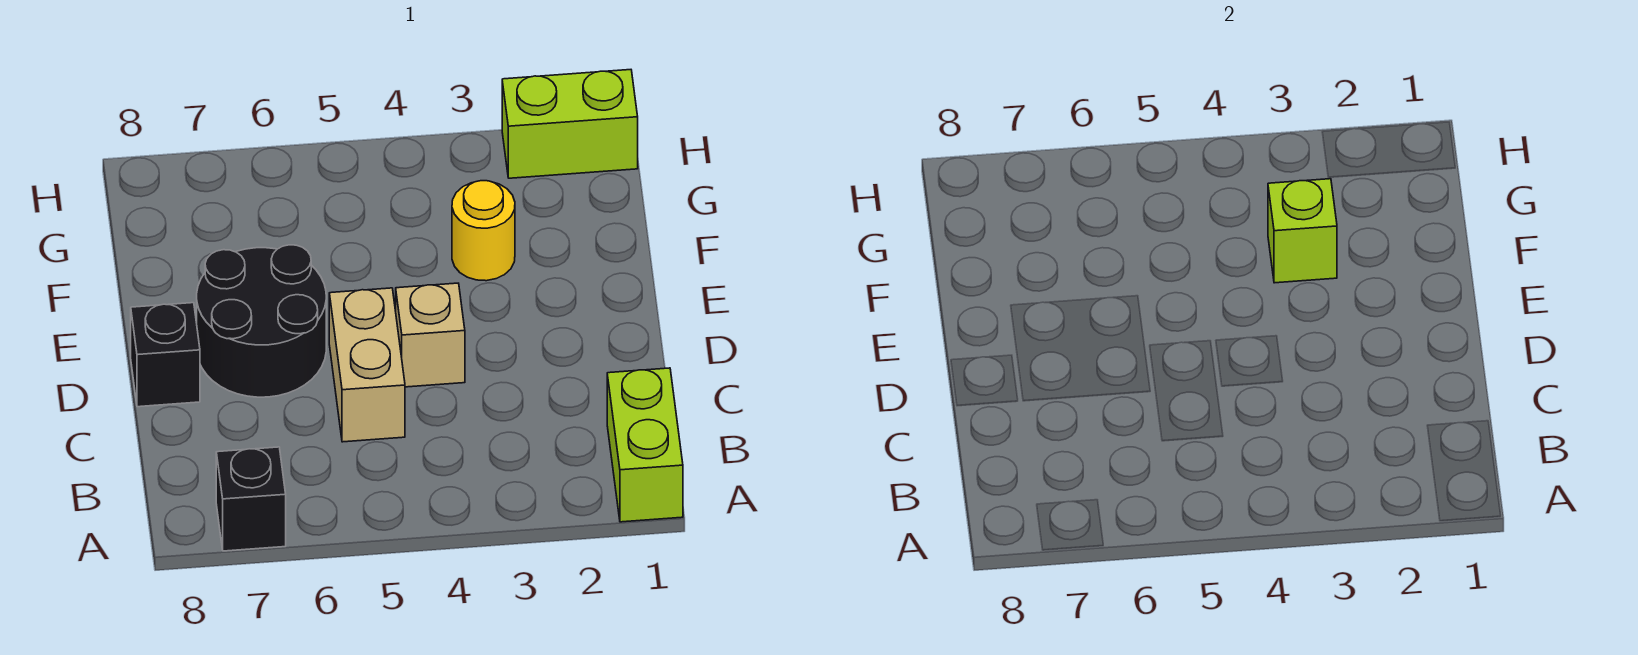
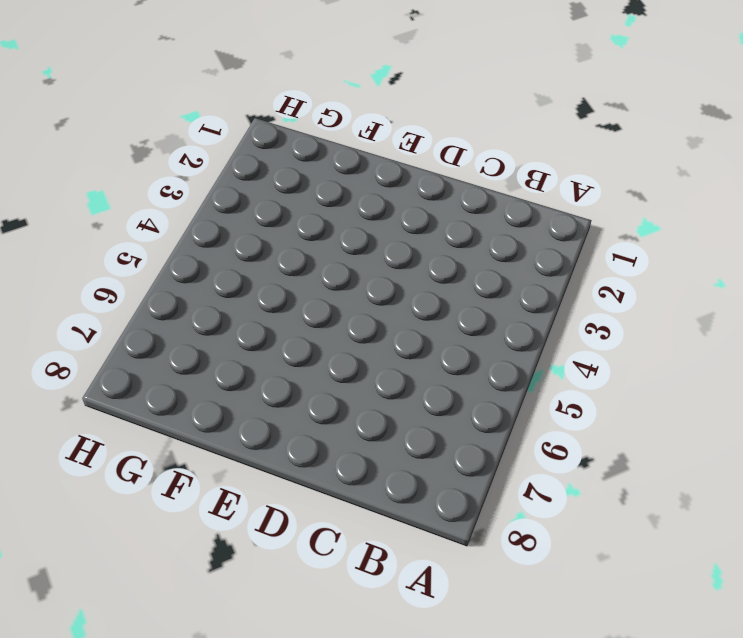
none -> lime brick A1:B1 level 1
none -> black brick A7 level 1

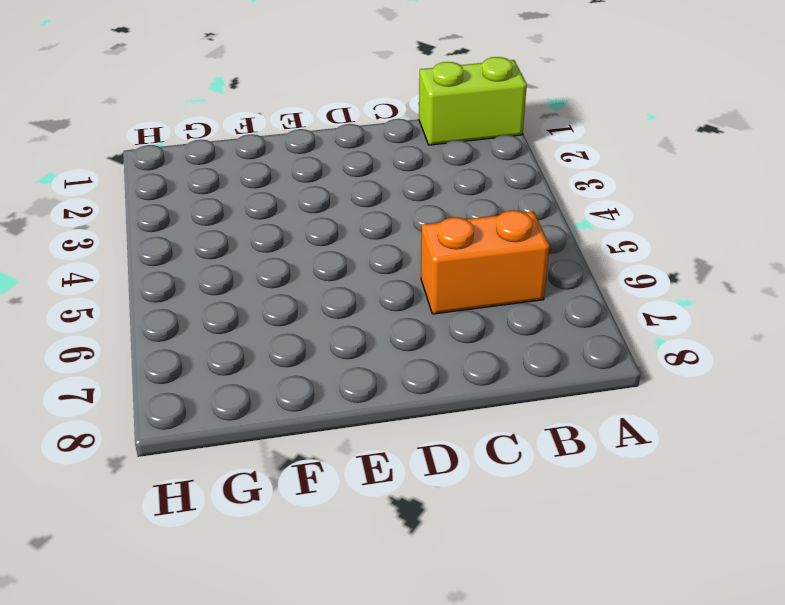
orange brick B6:C6 level 1 -> none
none -> black brick A7 level 1
none -> tan brick C5:D5 level 1

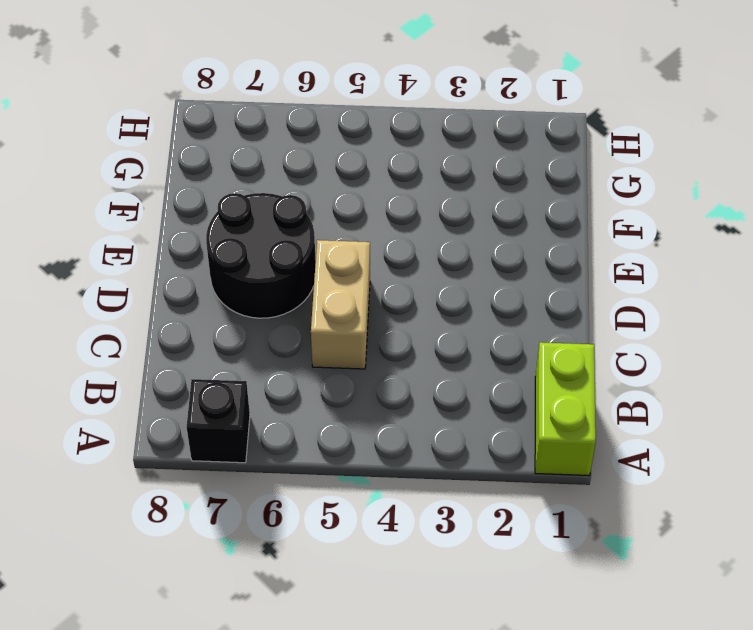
none -> tan brick D4 level 1
none -> black brick D8 level 1

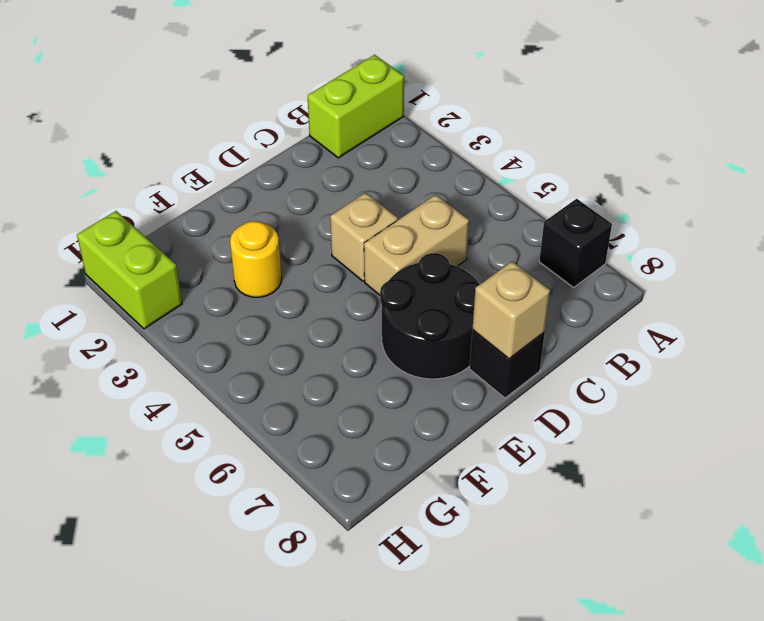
tan brick D8 level 2 -> none
none -> lime brick F3 level 2

